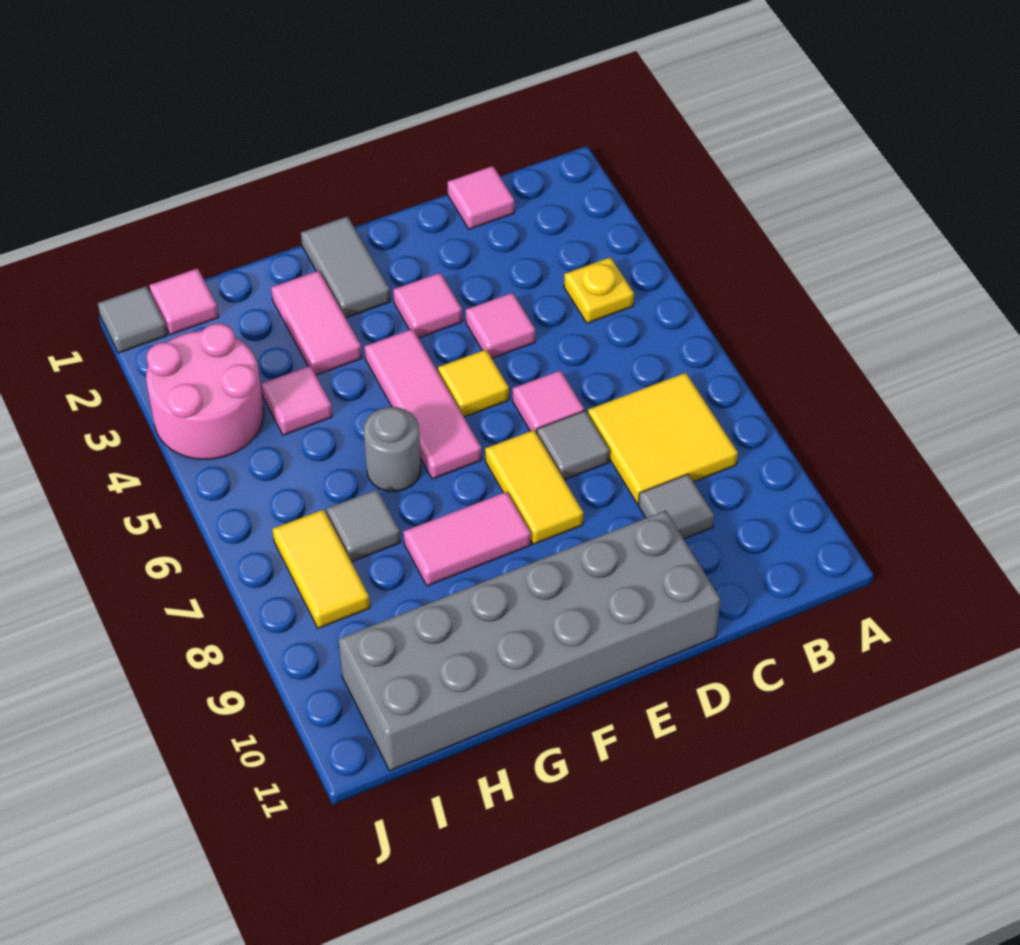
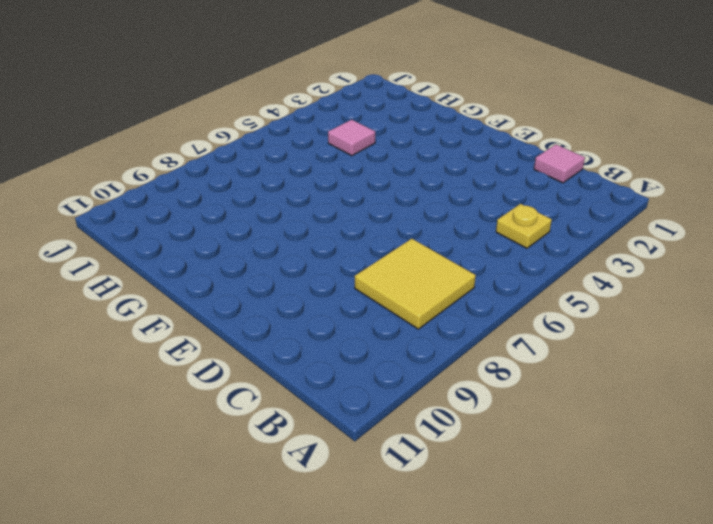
none -> grey tile C9 level 1
none -> pink tile D4 level 1
none -> pink tile D6 level 1

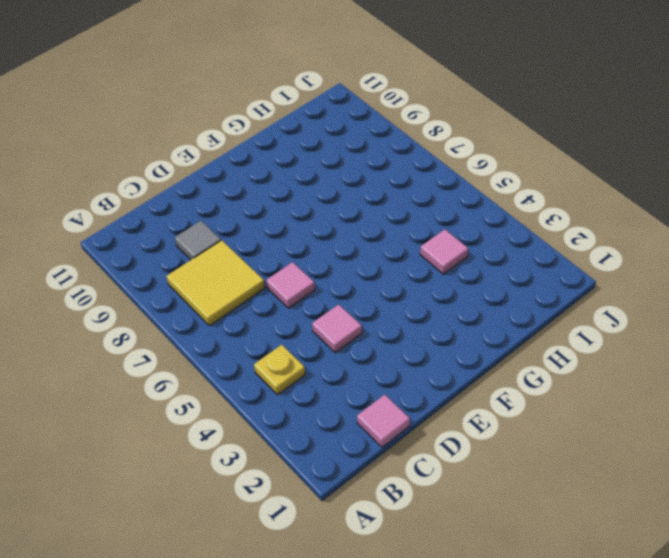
none -> grey tile D7 level 1
none -> grey brick D10:I11 level 1
none -> pink tile E3 level 1

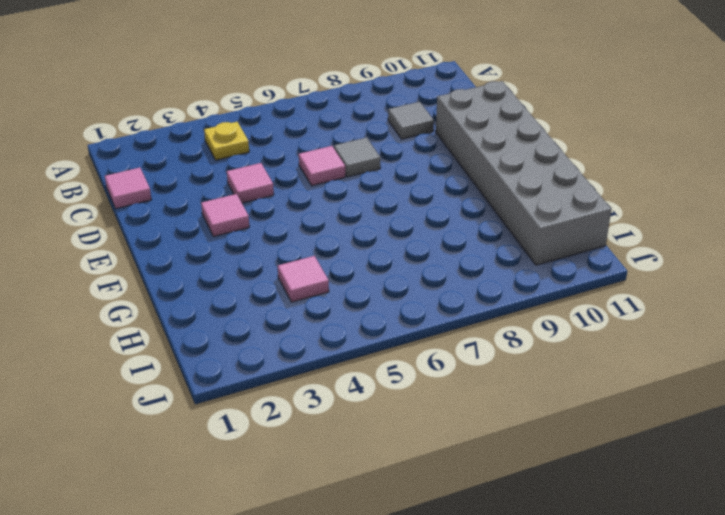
none -> yellow tile B7:C8 level 1
none -> yellow tile E5 level 1
none -> yellow tile E7:E8 level 1

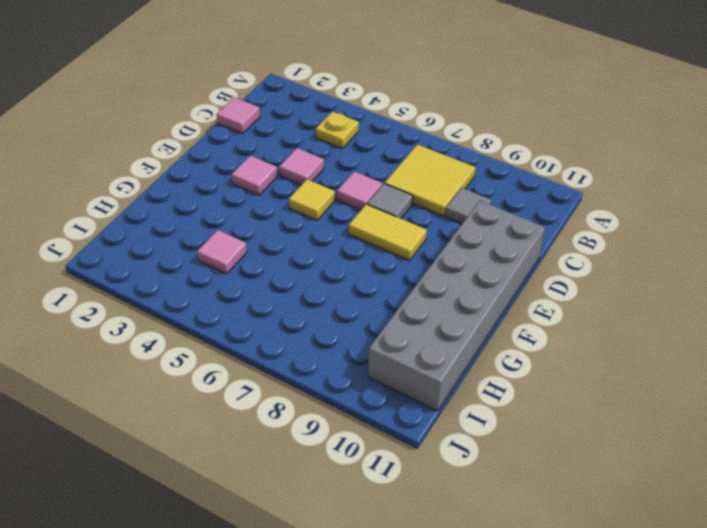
none -> grey tile F1:F2 level 1
none -> pink tile F4:F6 level 1
none -> pink tile F8:G8 level 1

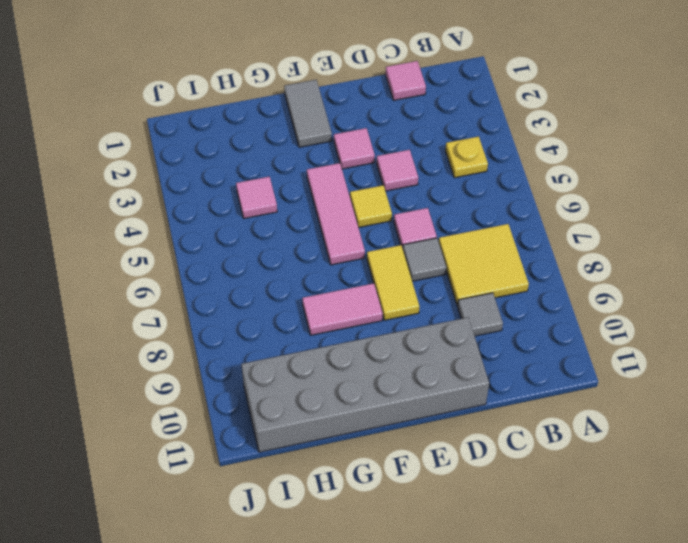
none -> pink tile G2:G3 level 1
none -> grey round brick G6 level 1
none -> grey tile H7 level 1

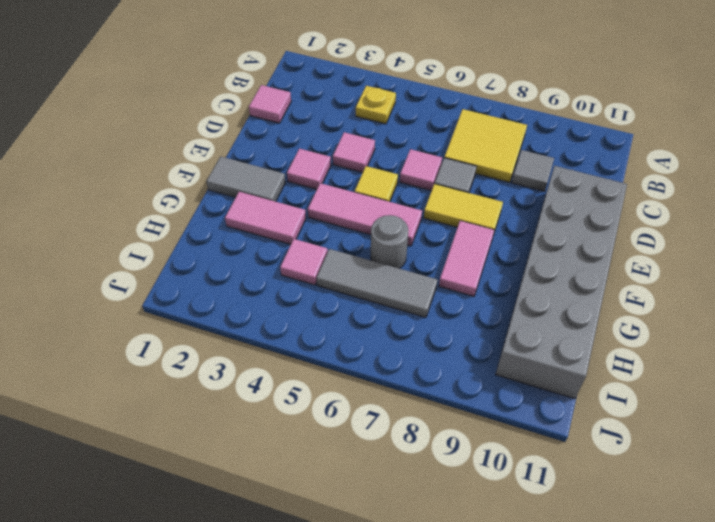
grey tile H5:H7 level 1 -> grey tile H7 level 1
none -> pink tile I1 level 1
none -> pink round brick I3:J4 level 1
none -> yellow tile I7:I8 level 1

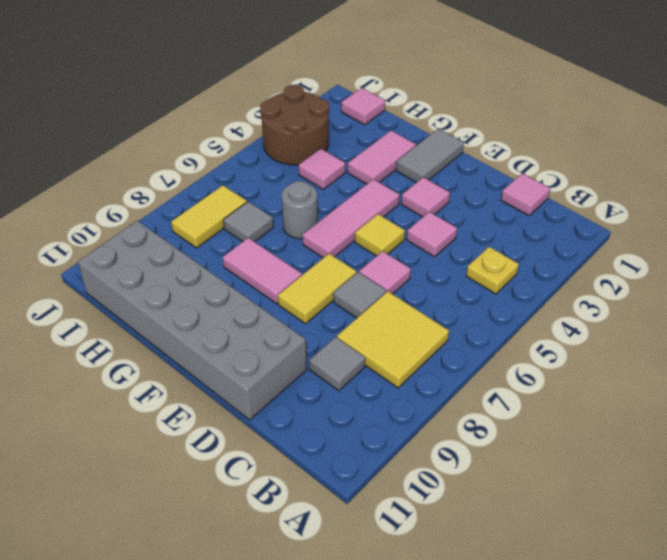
brown round brick I3:J4 level 1 -> pink round brick I3:J4 level 1
none -> grey tile J1 level 1

